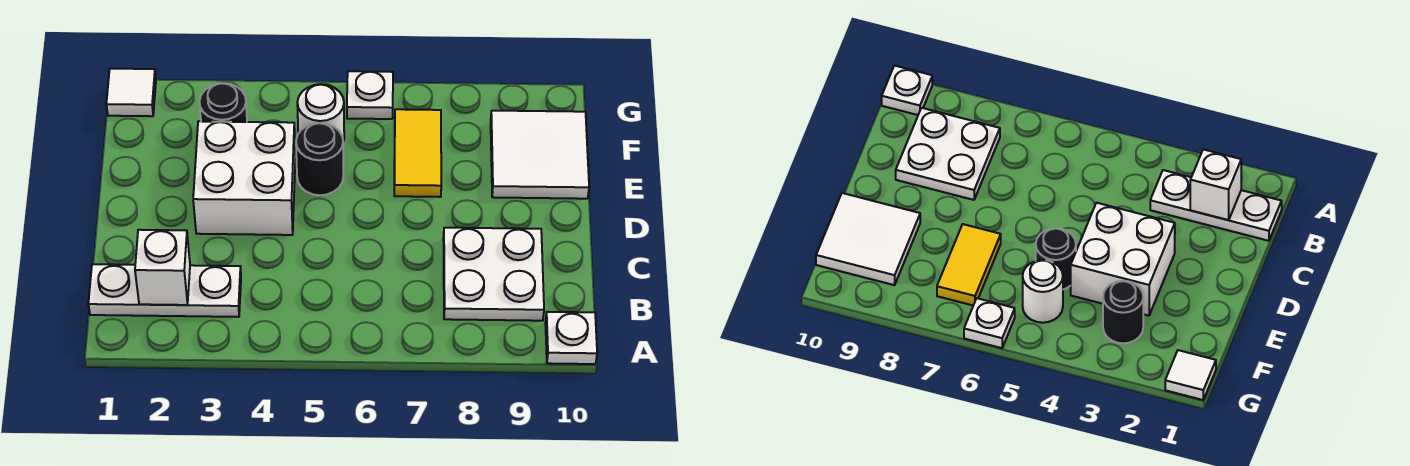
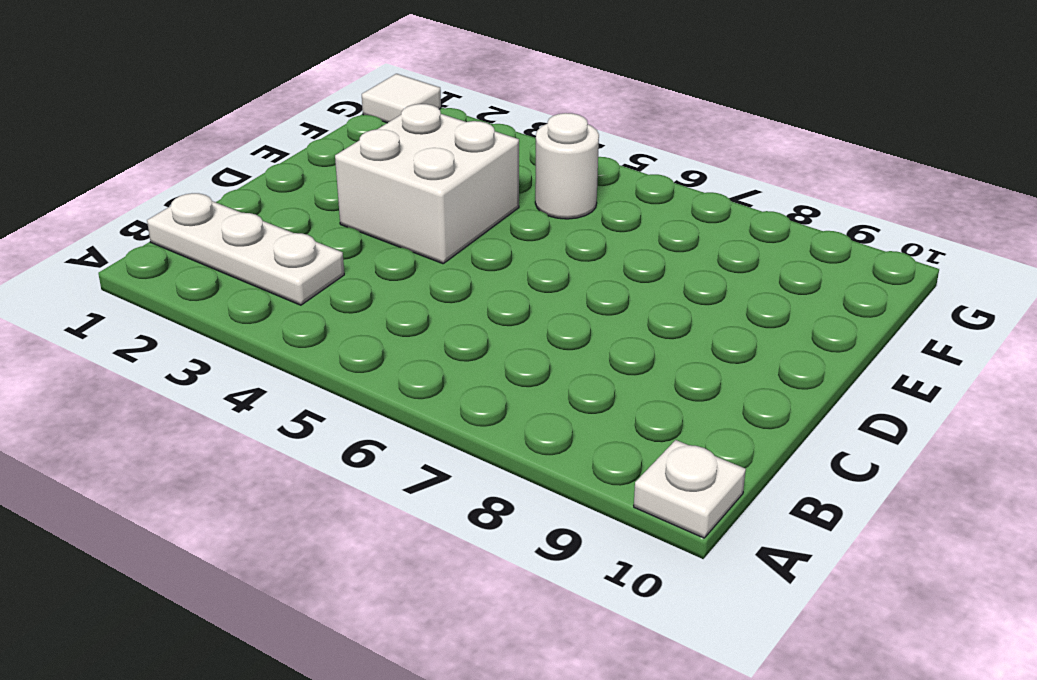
none -> white plate B8:C9 level 1
none -> black round brick E5 level 1
none -> yellow tile E7:F7 level 1

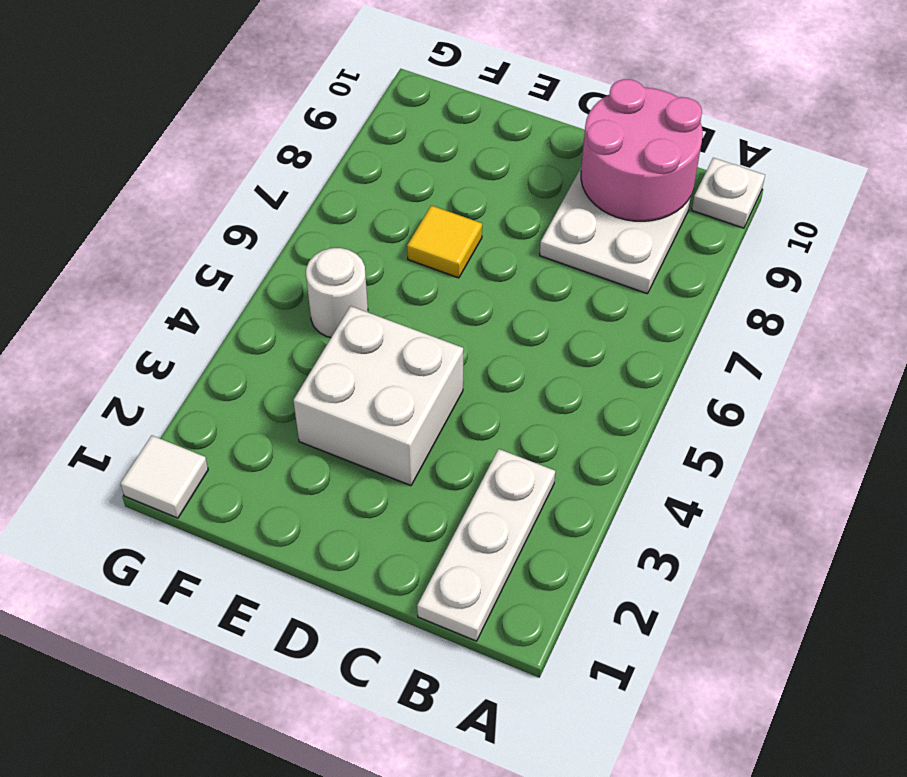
pink round brick B9:C10 level 2 -> none
yellow tile E7 level 1 -> yellow tile E7:F7 level 1
none -> black round brick E5 level 1
none -> white tile E9:F10 level 1
none -> black round brick F3 level 1

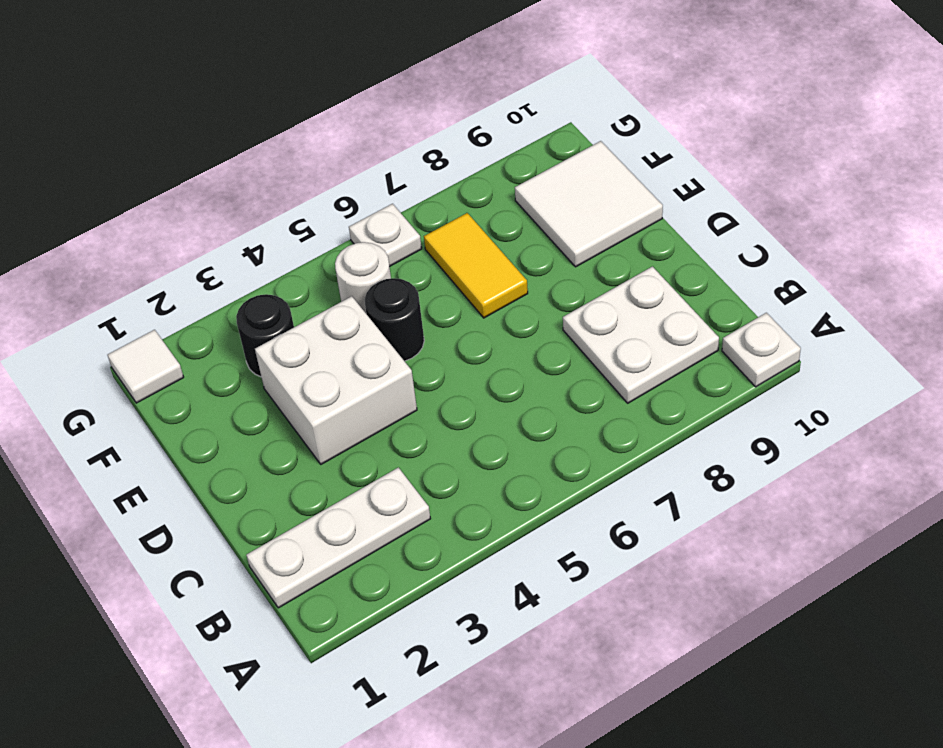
none -> white brick B2 level 2

